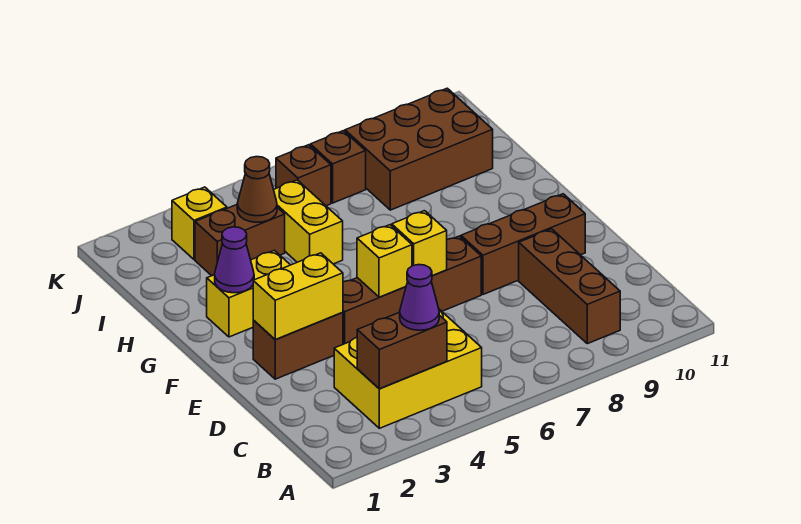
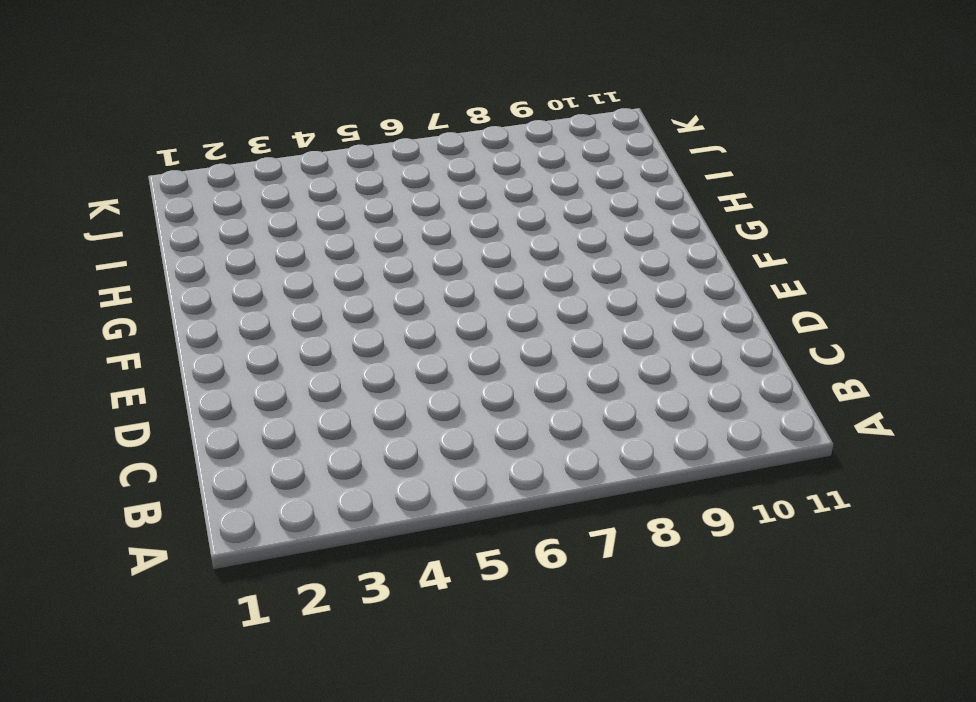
none -> yellow brick B3:C5 level 1
none -> brown brick B9:D9 level 1
none -> brown brick E2:E3 level 1

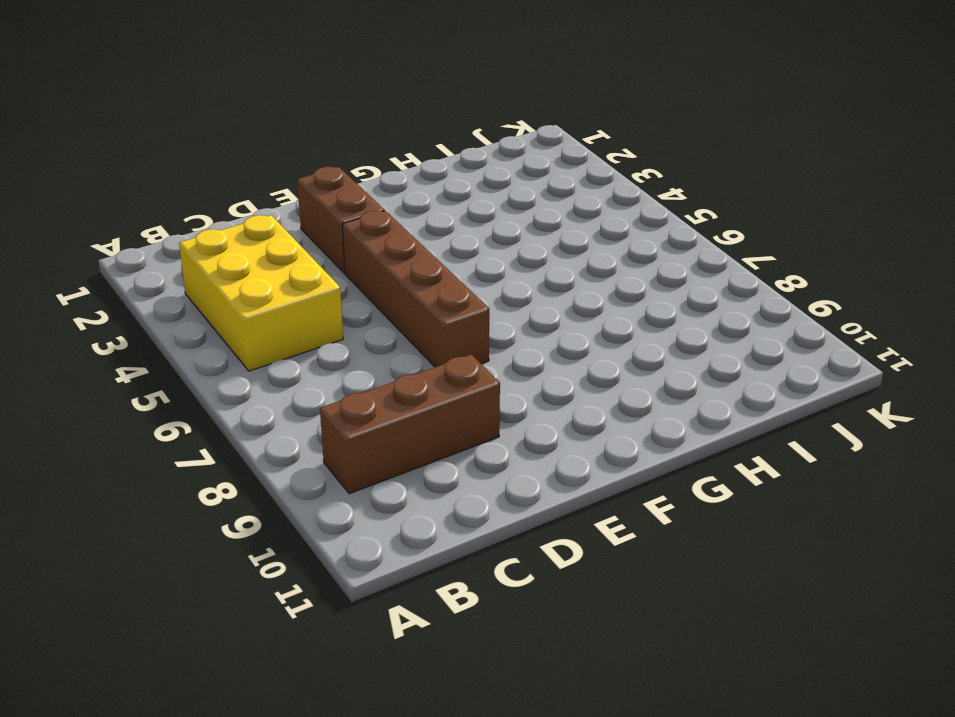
none -> brown brick E8:E10 level 1
none -> yellow brick G2:G3 level 1
none -> yellow brick H5:I5 level 1

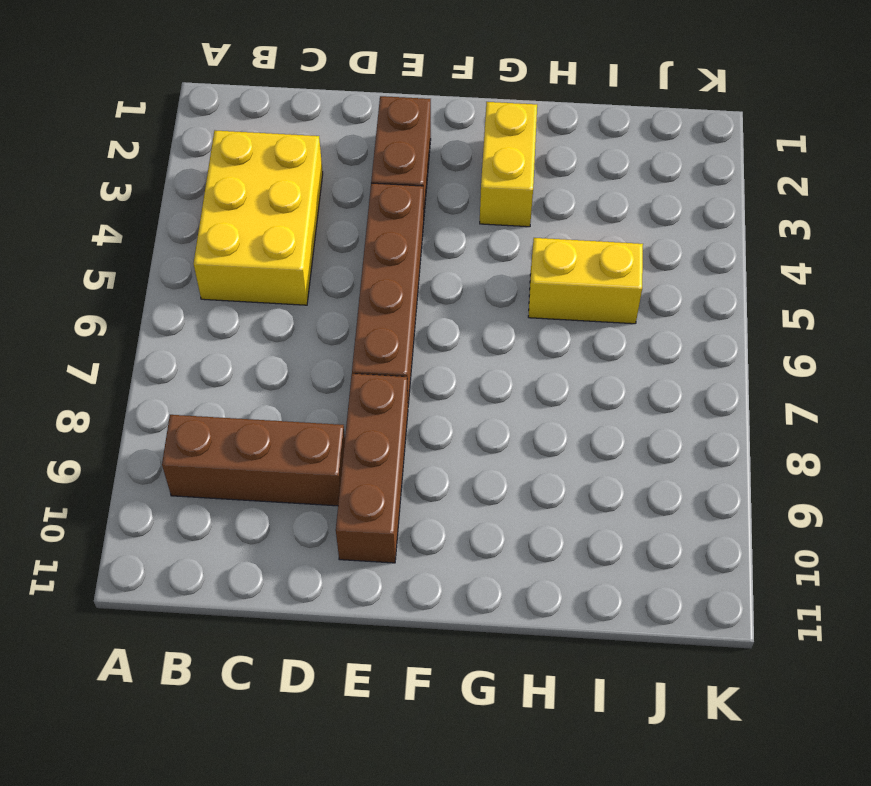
none -> brown brick I3:I4 level 1
none -> brown brick I8:J10 level 1
none -> yellow brick J3 level 1

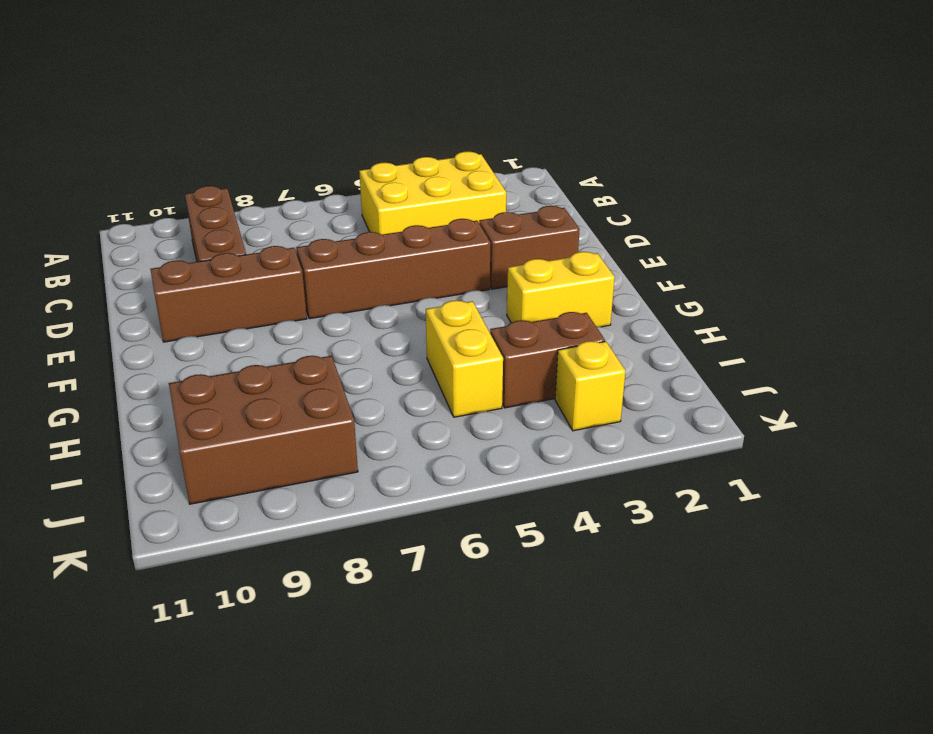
none -> brown brick J6 level 1
none -> brown brick J7 level 1
none -> brown brick B3:B4 level 2

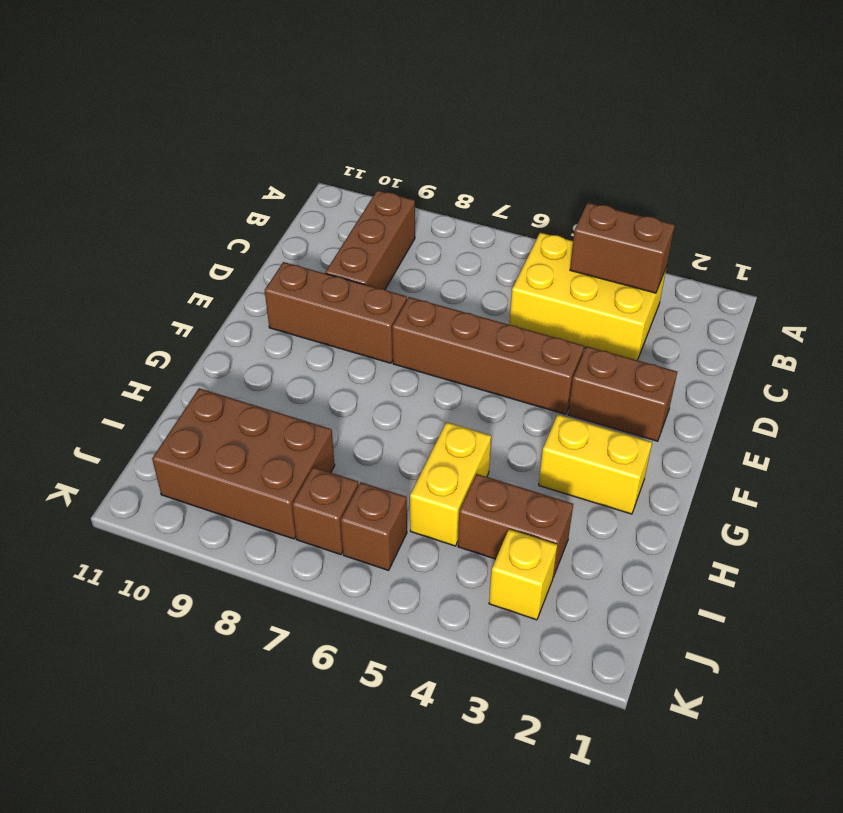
none -> yellow brick E2:E3 level 2
none -> yellow brick E5 level 2
none -> yellow brick E6 level 2

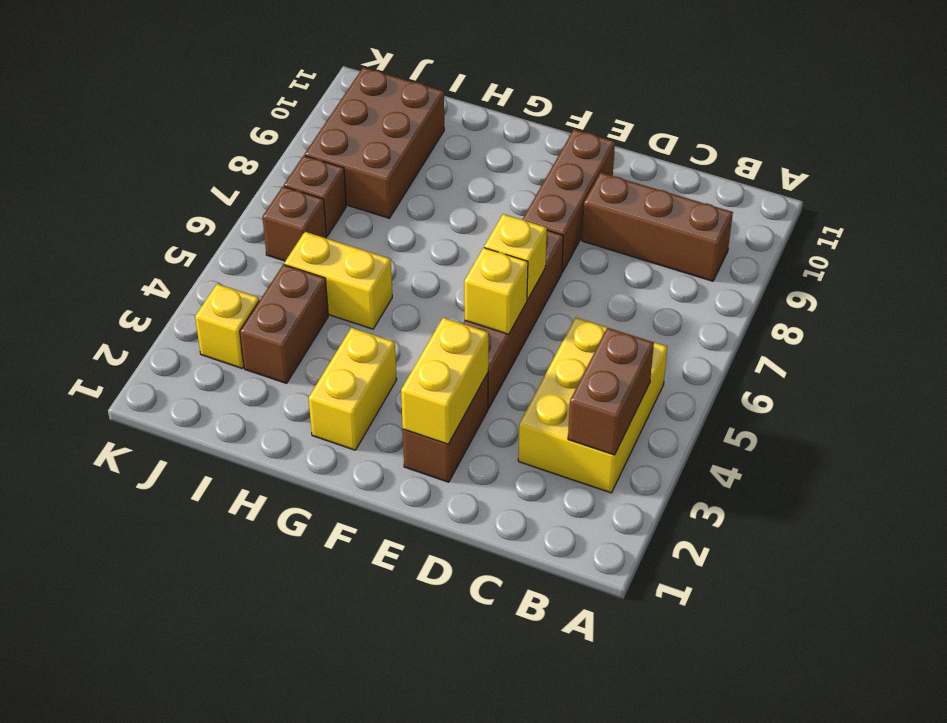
none -> purple cone G2 level 2
none -> brown cone I4 level 2
none -> purple cone B4 level 3

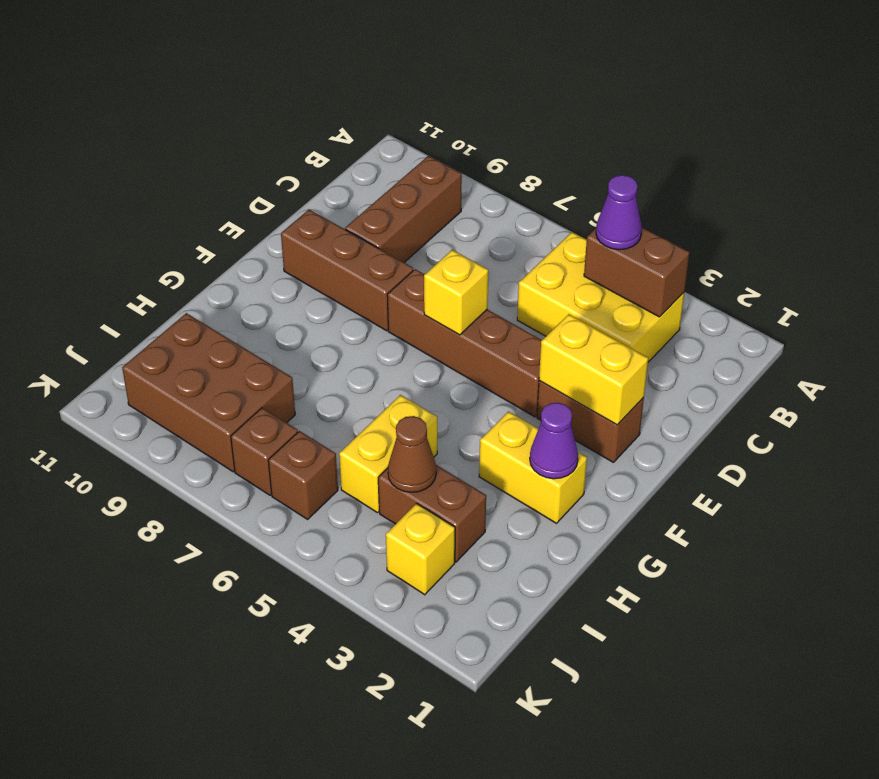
none -> yellow brick E5 level 2

